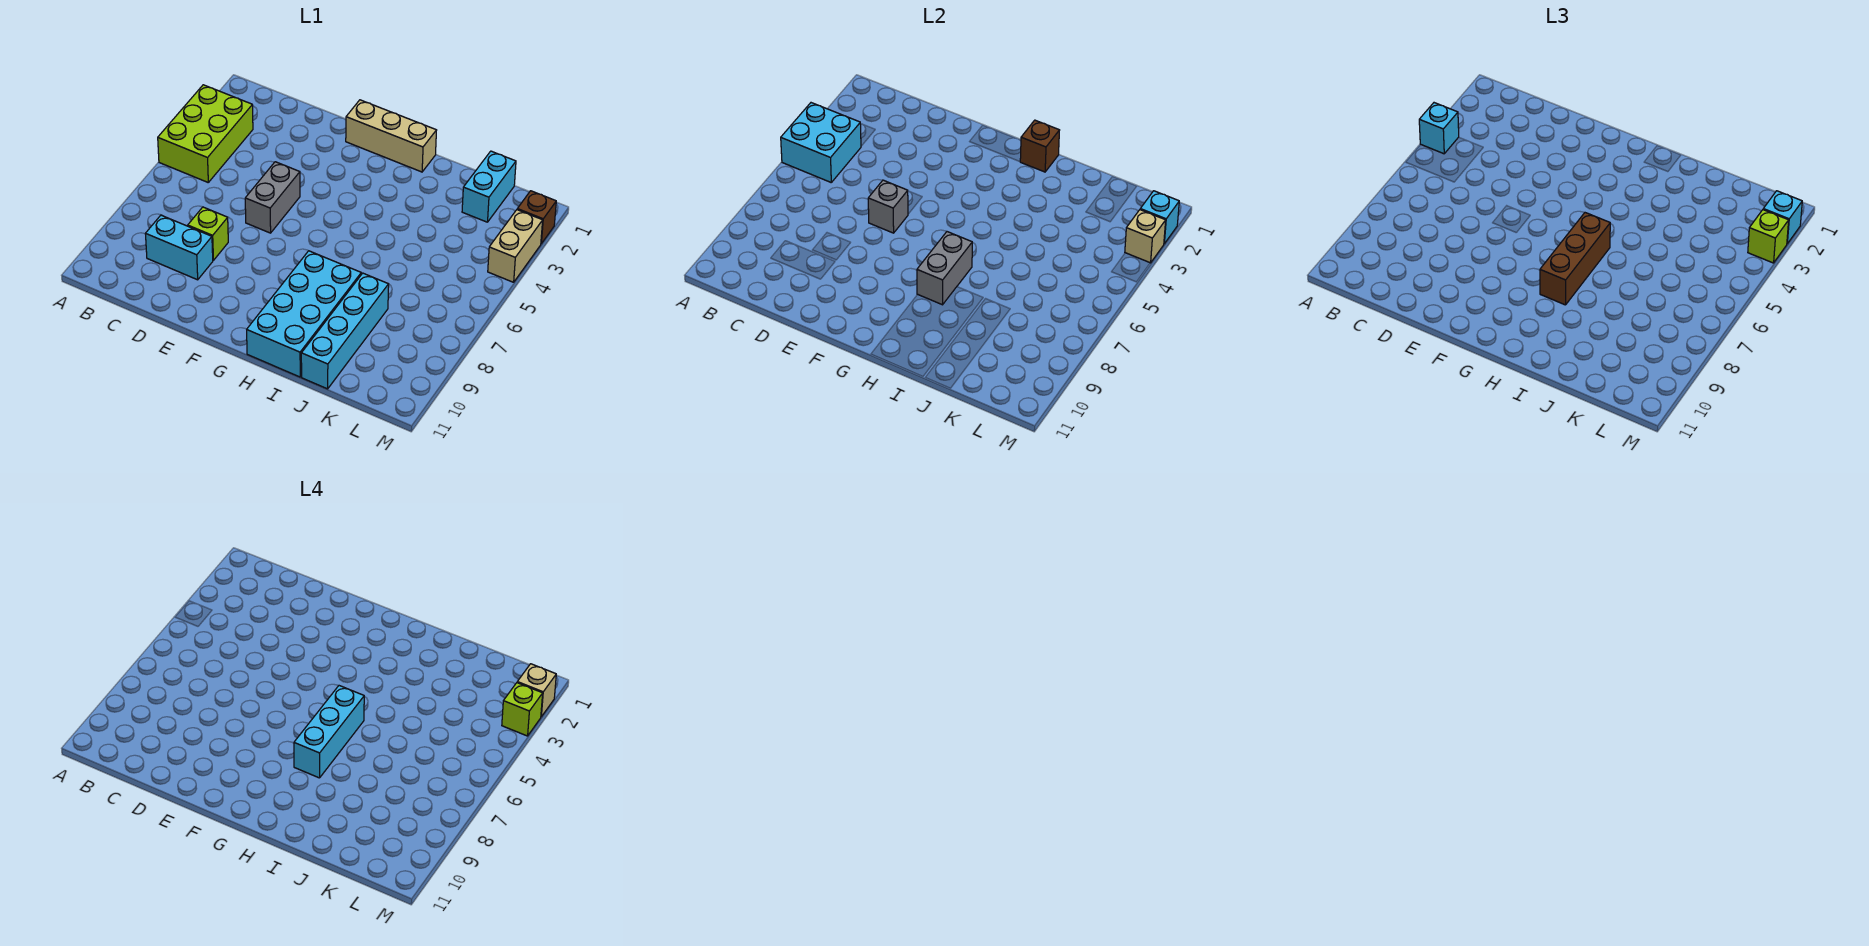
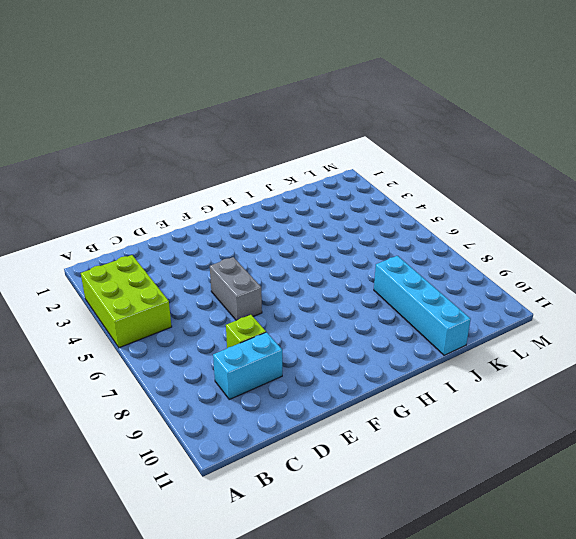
none -> tan brick F1:H1 level 1
none -> cyan brick H8:I11 level 1
none -> cyan brick K1:K2 level 1

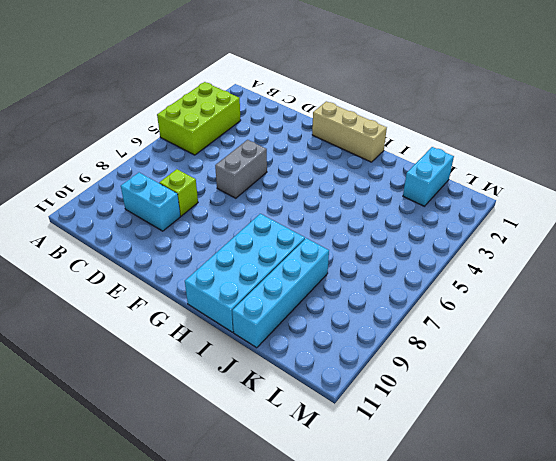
none -> brown brick M2 level 1
none -> tan brick M3:M4 level 1
none -> cyan brick A4:B5 level 2

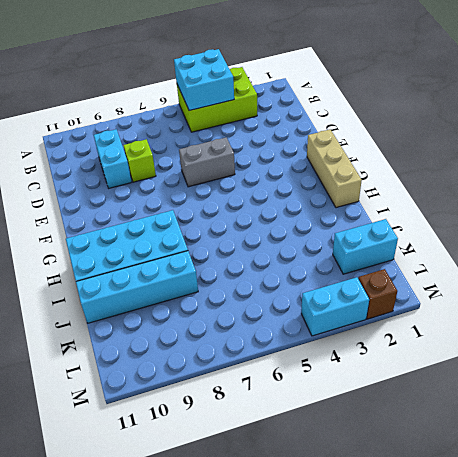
cyan brick M3:M4 level 1 -> tan brick M3:M4 level 1
none -> grey brick E6 level 2
none -> brown brick H1 level 2
none -> grey brick H7:H8 level 2

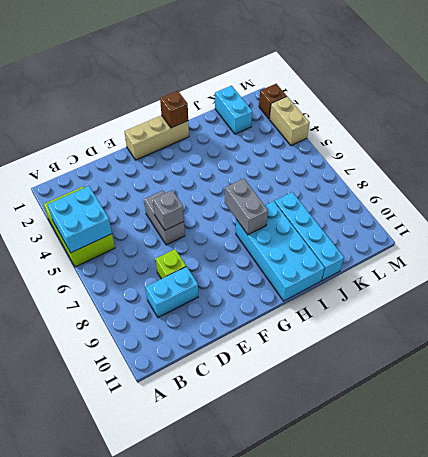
none -> cyan brick M2 level 2
none -> tan brick M3 level 2
none -> cyan brick A4 level 3

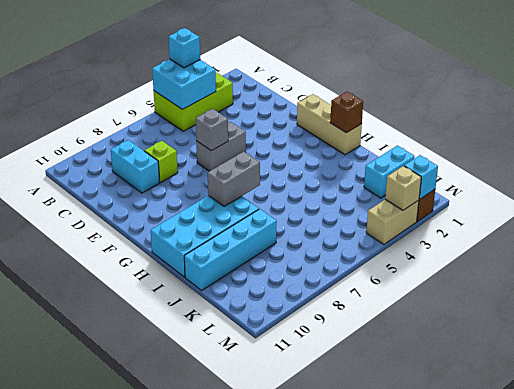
none -> brown brick H6:H8 level 3
none -> cyan brick M2 level 3
none -> lime brick M3 level 3

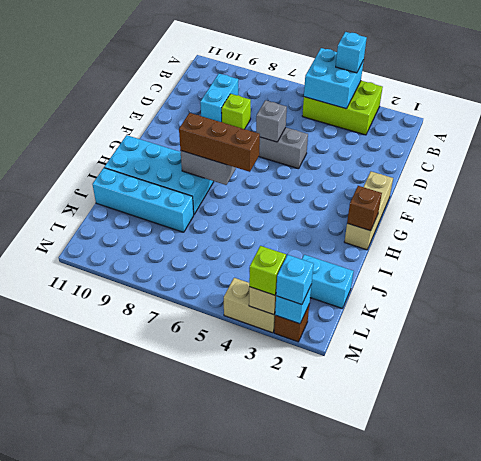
none -> cyan brick H6:H8 level 4
none -> tan brick M2 level 4
none -> lime brick M3 level 4

